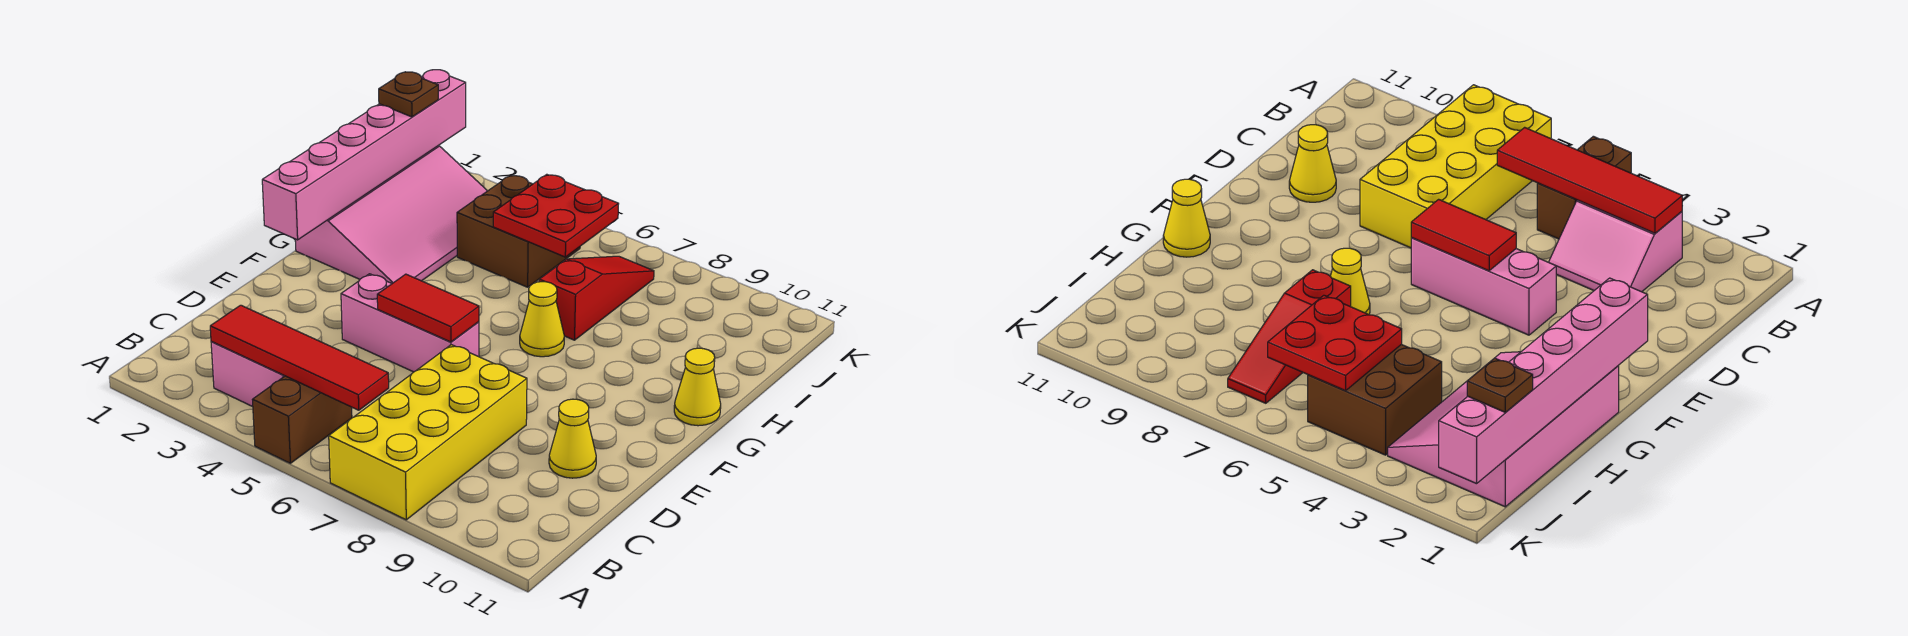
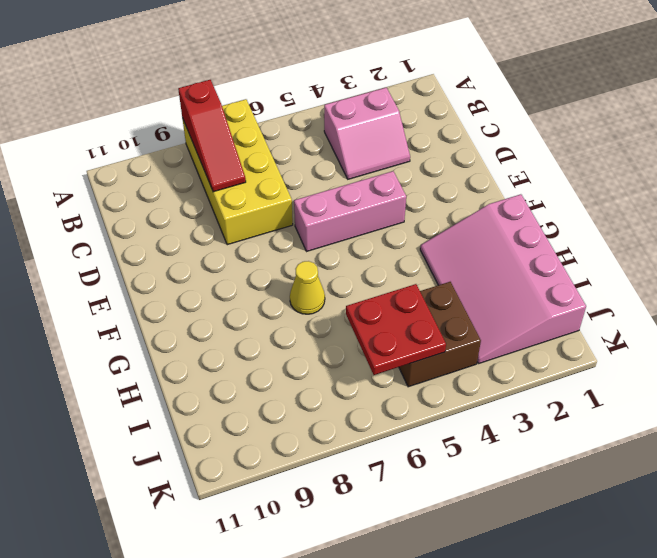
red slope A8:C8 level 2 top A -> red slope H7:J7 level 1 top H
none -> brown brick A5:B5 level 1
none -> yellow cone D10 level 1
none -> yellow cone G11 level 1

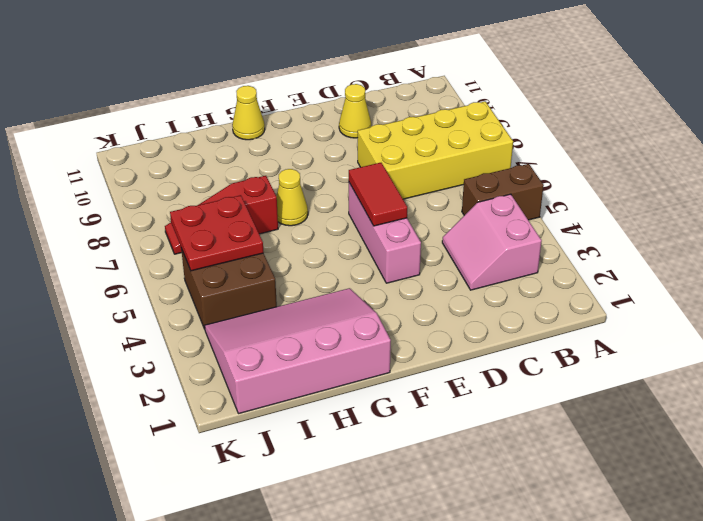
none -> red tile B3:B6 level 2
none -> pink brick F1:K1 level 2
none -> brown plate J1 level 3

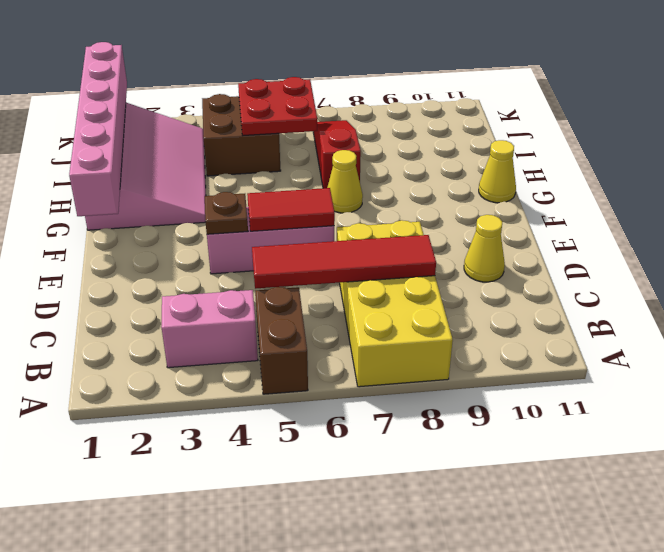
red tile C5:C8 level 2 -> red tile B3:B6 level 2
brown plate E4 level 2 -> brown plate J1 level 3

